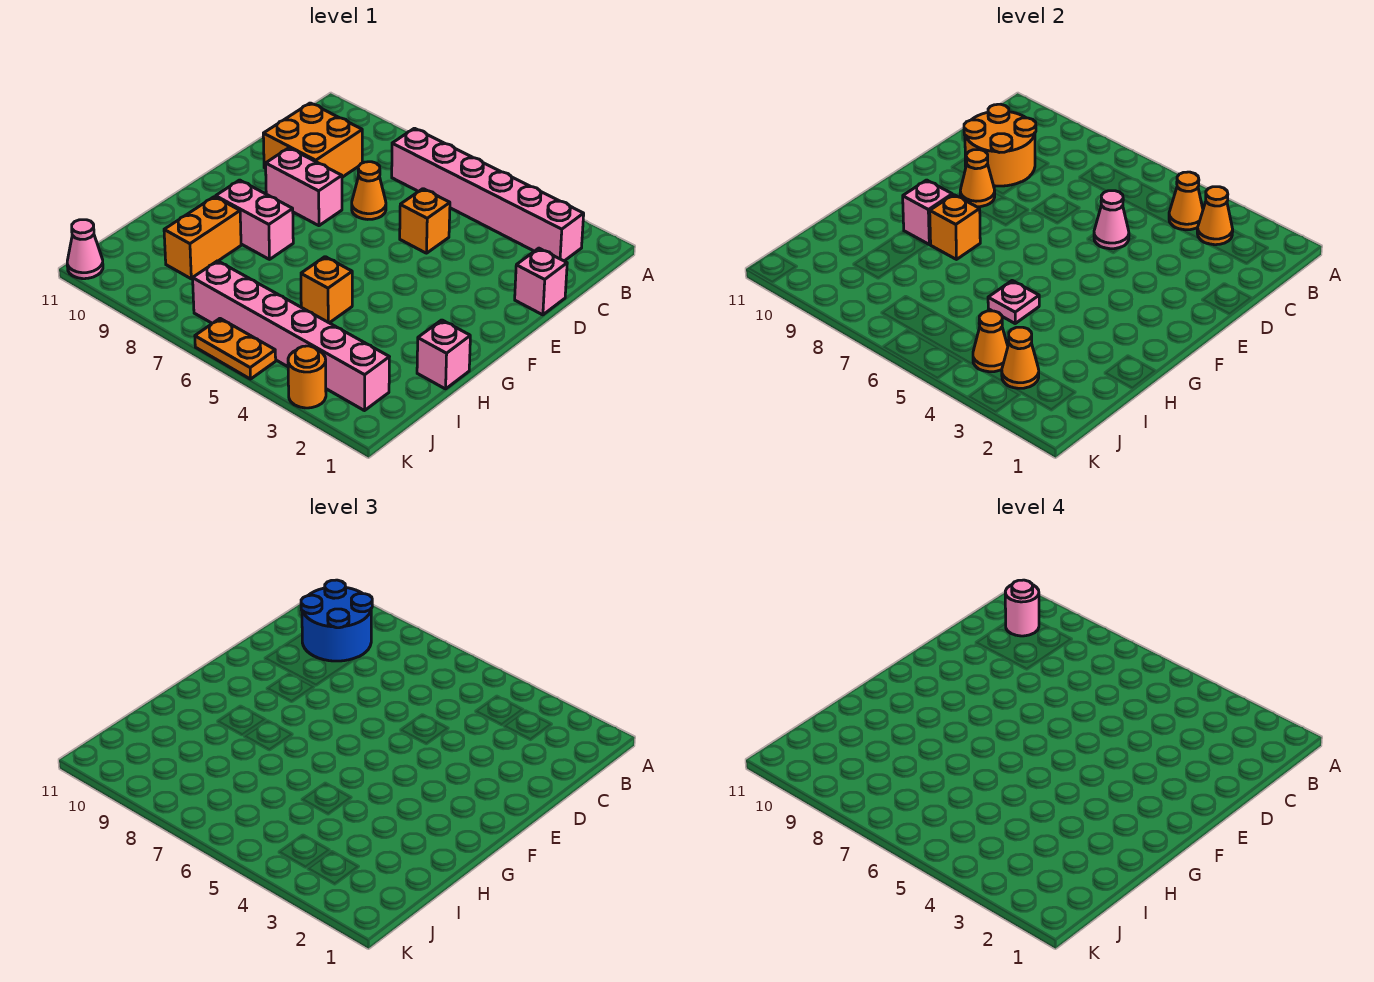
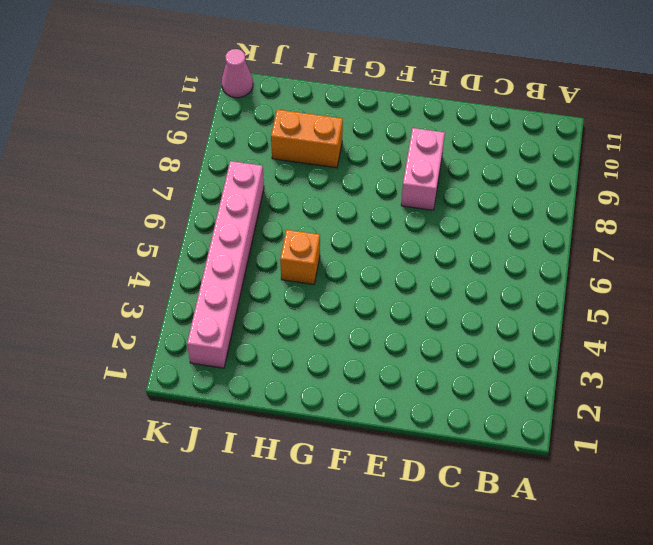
none -> pink brick B2:B7 level 1
none -> orange brick C9:D10 level 1
none -> pink brick D1 level 1

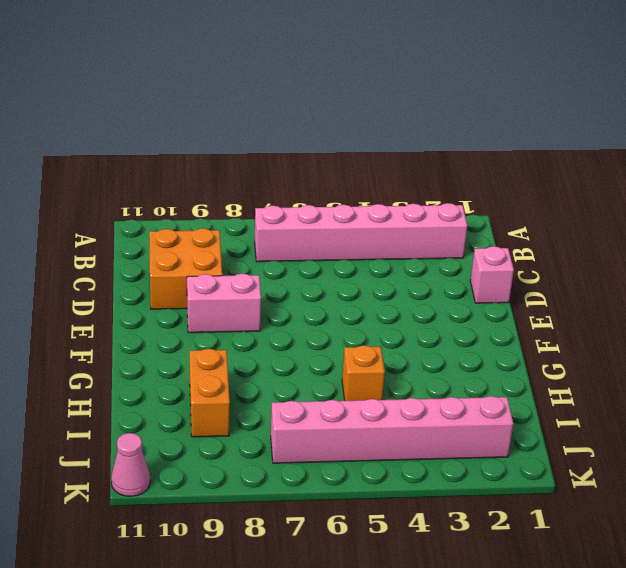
none -> orange brick D5 level 1
none -> orange cone D7 level 1
none -> pink brick G8:G9 level 1

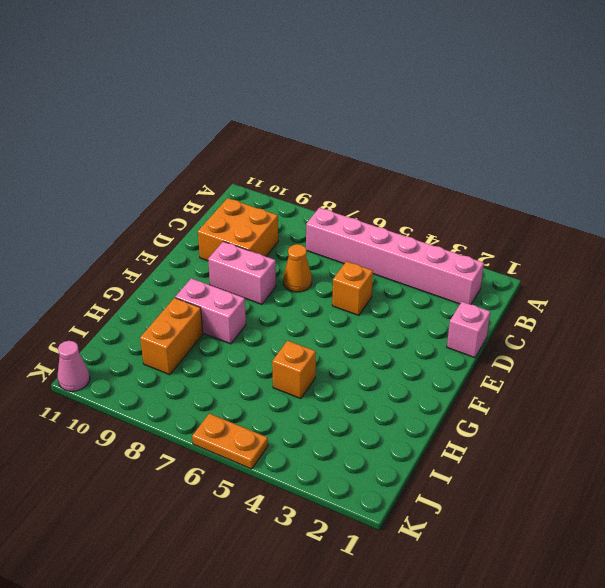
none -> pink brick H1 level 1
none -> pink brick J2:J7 level 1
none -> orange round brick K3 level 1

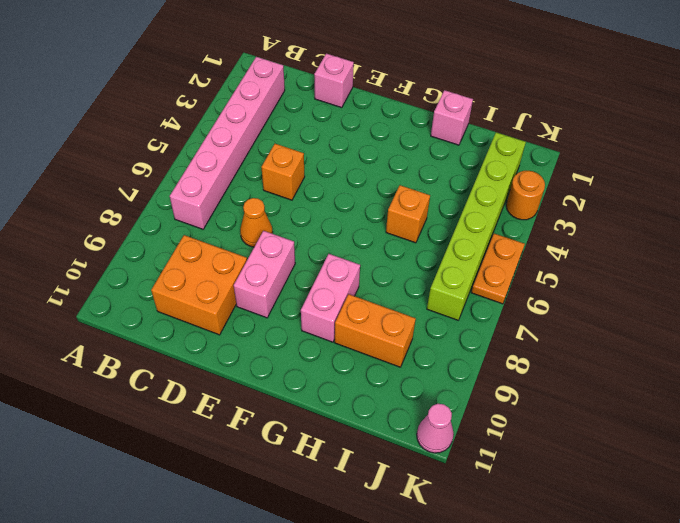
lime brick J2:J7 level 1 -> pink brick J2:J7 level 1
none -> orange cone B3 level 2
none -> orange cone B4 level 2
none -> orange round brick C9:D10 level 2

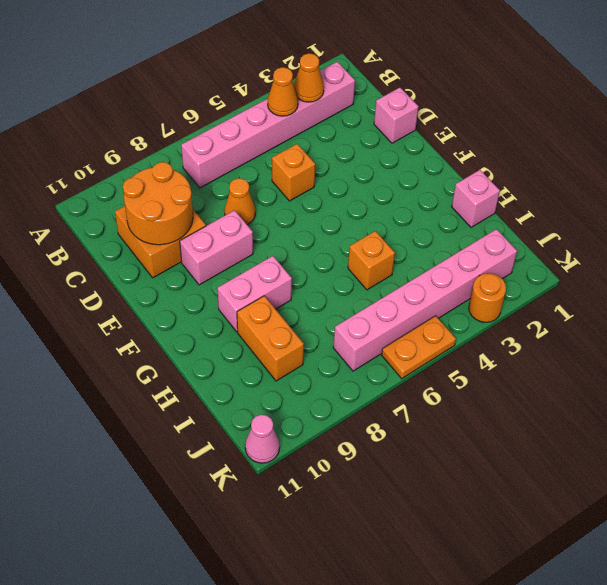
none -> pink cone D5 level 2
none -> orange cone E9 level 2
none -> orange brick G8 level 2

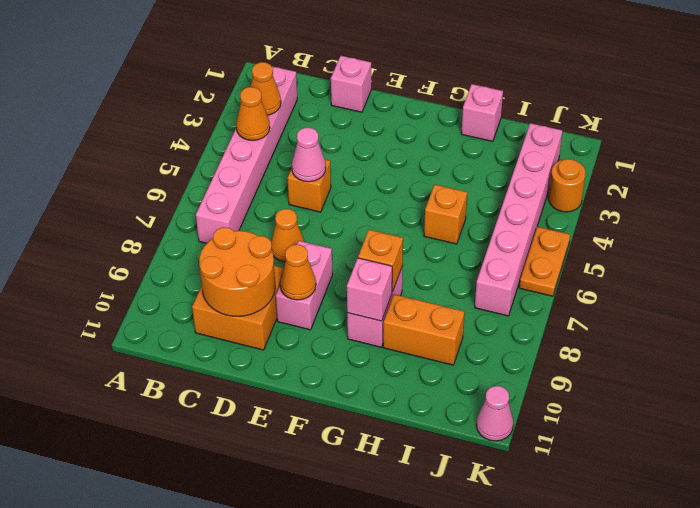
none -> pink plate H5 level 2
none -> orange cone J3 level 2
none -> orange cone J4 level 2

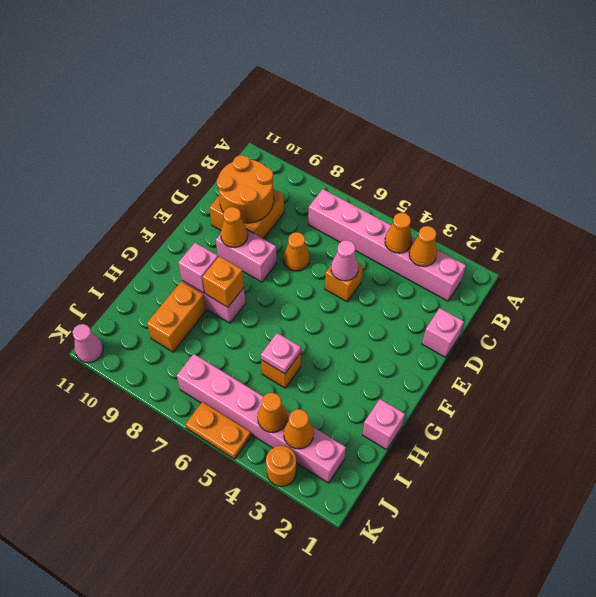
none -> blue round brick B9:C10 level 3
none -> pink round brick B10 level 4

